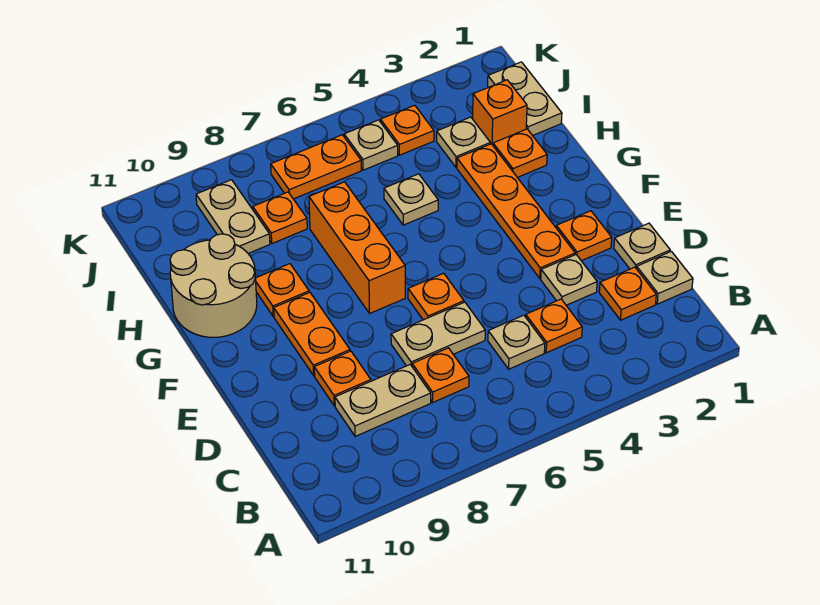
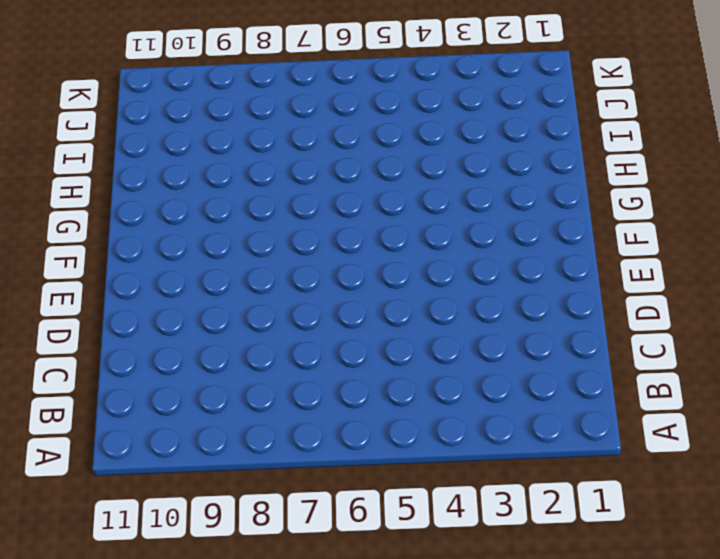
none -> tan plate C1 level 1
none -> orange plate C2 level 1
none -> orange plate C4 level 1

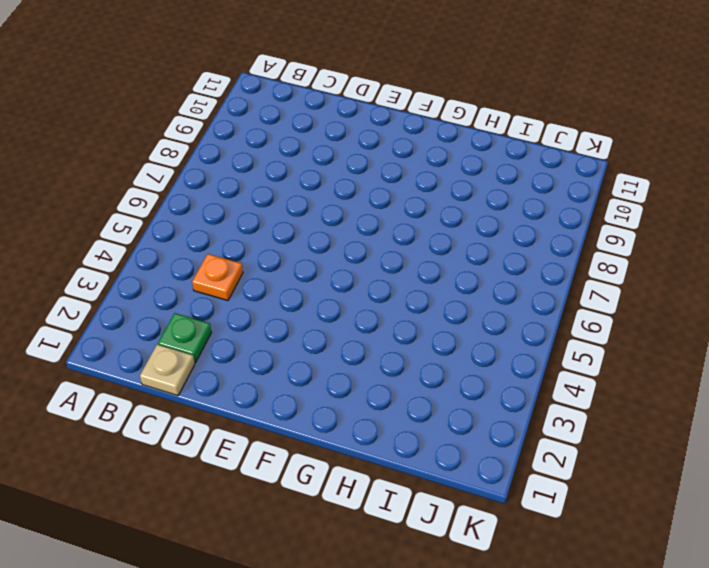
green plate C2 level 1 -> orange plate C2 level 1
none -> tan plate C5 level 1
none -> orange plate C7 level 1
none -> tan plate C8:C9 level 1

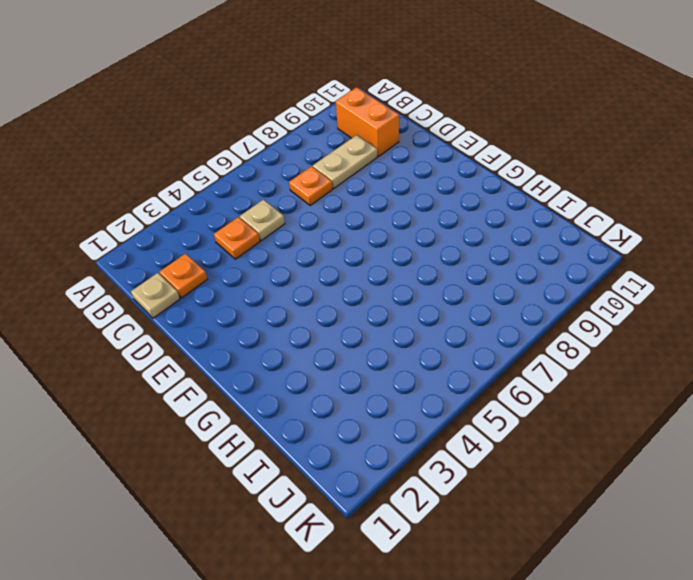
orange brick B10:C10 level 1 -> none
none -> tan plate D1 level 1
none -> tan plate D3 level 1
none -> tan plate D6:D7 level 1

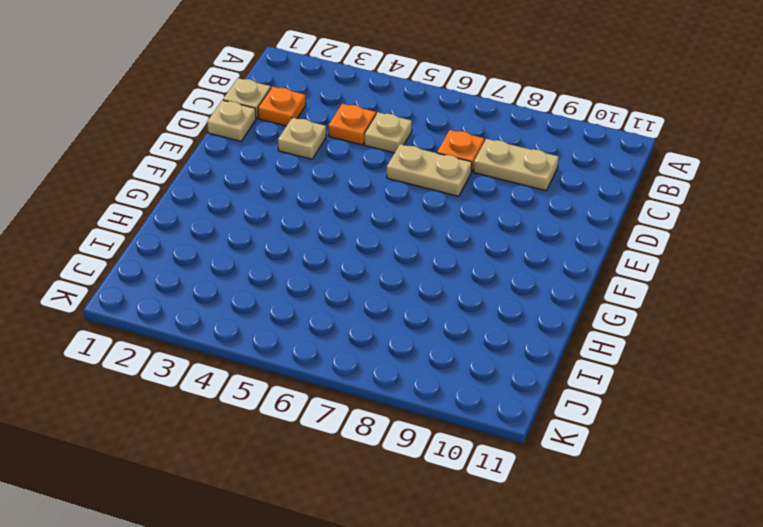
none -> orange plate D9 level 1
none -> orange plate E2 level 1
none -> orange plate E3:H3 level 1

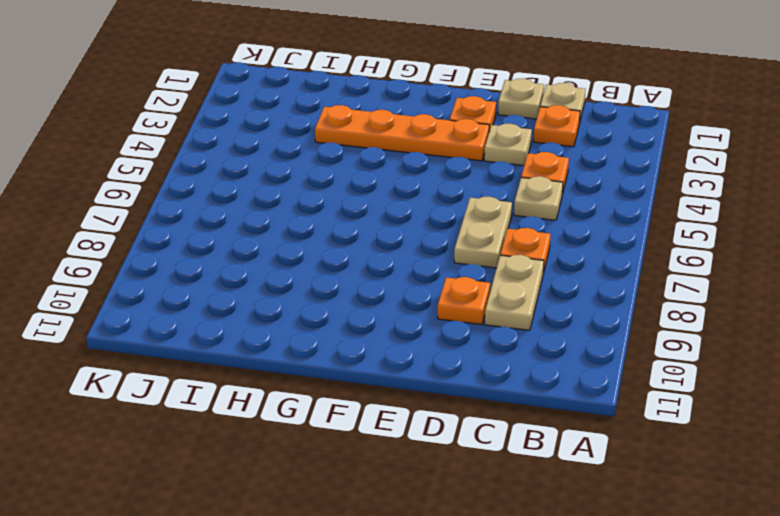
none -> orange plate E6 level 1
none -> orange plate E9:F9 level 1
none -> orange brick F7:H7 level 1

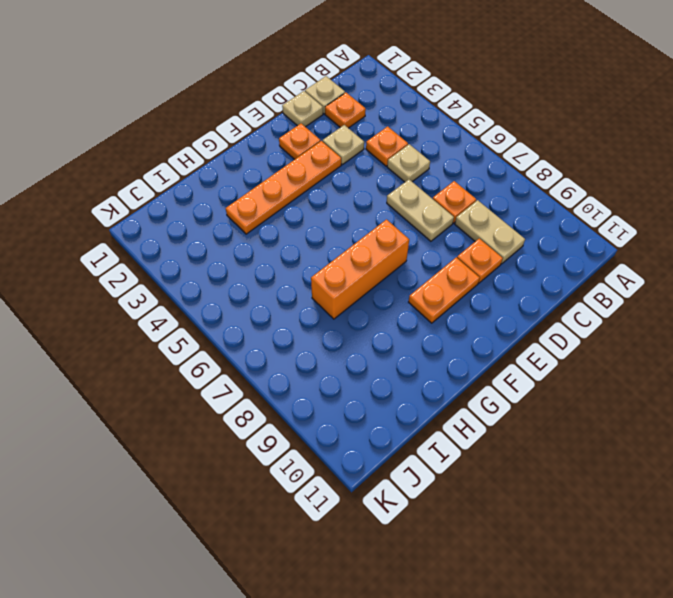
none -> orange plate E6 level 1
none -> orange plate G9 level 1
none -> tan round brick G10:H11 level 1

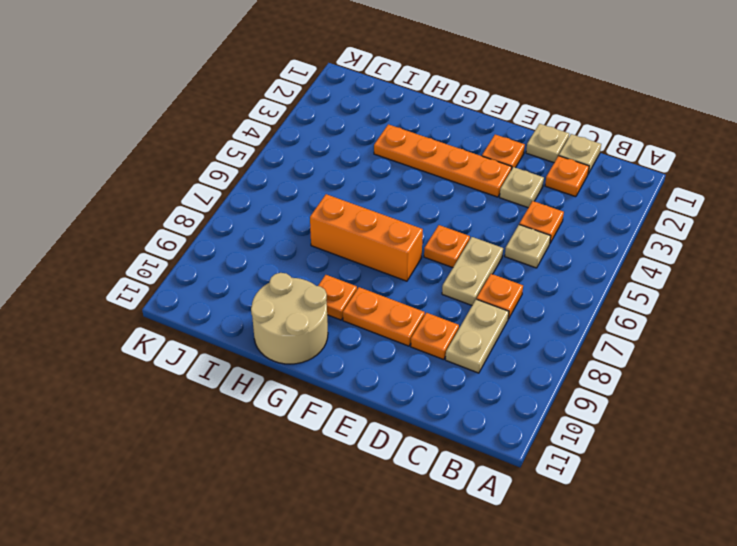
none -> orange plate H2 level 1
none -> tan plate H5 level 1
none -> tan plate I1:J1 level 1

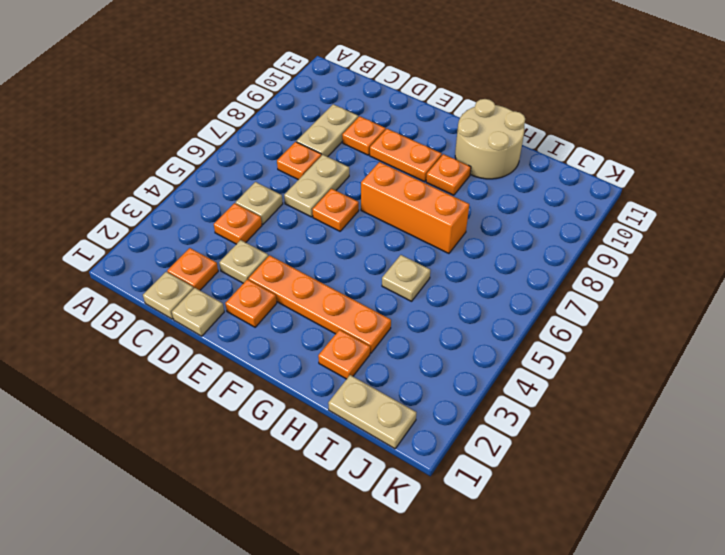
none -> orange brick I2 level 1
none -> tan plate I3 level 1
none -> orange plate I8 level 1

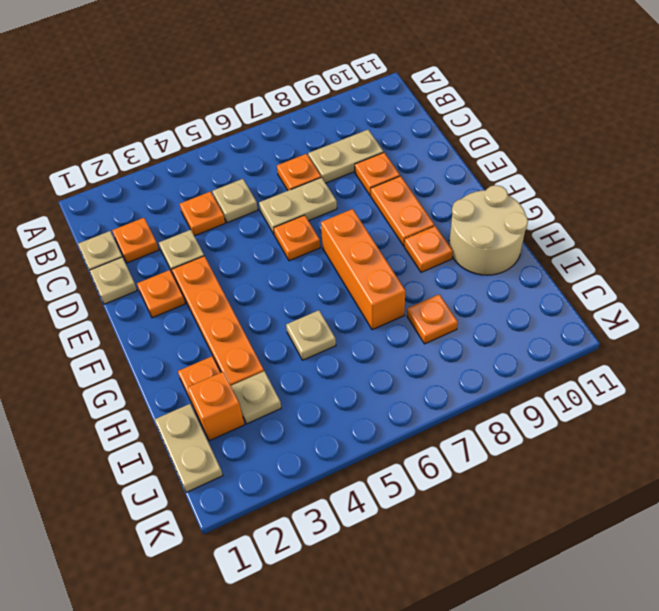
none -> tan plate I9:J9 level 1
none -> orange plate J4 level 1
none -> tan plate J5 level 1

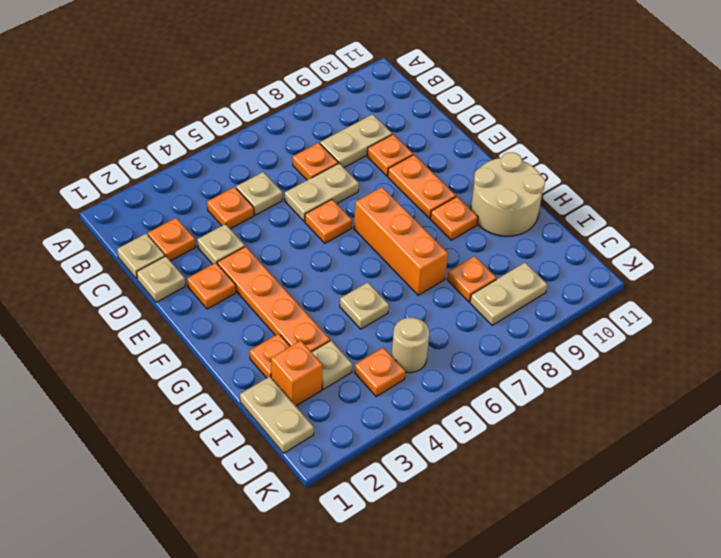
tan round brick J5 level 1 -> tan plate J5 level 1
tan plate J8:J9 level 1 -> tan plate I9:J9 level 1
none -> orange plate J6:J7 level 1

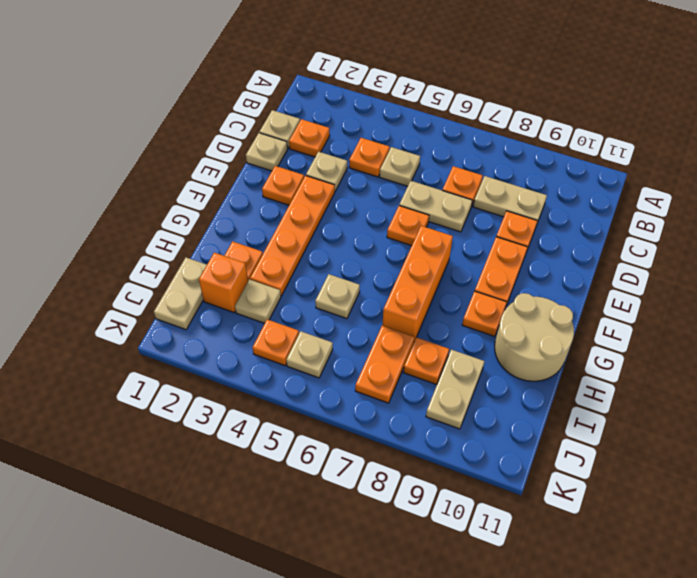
orange plate I7:J7 level 1 -> orange plate J6:J7 level 1

